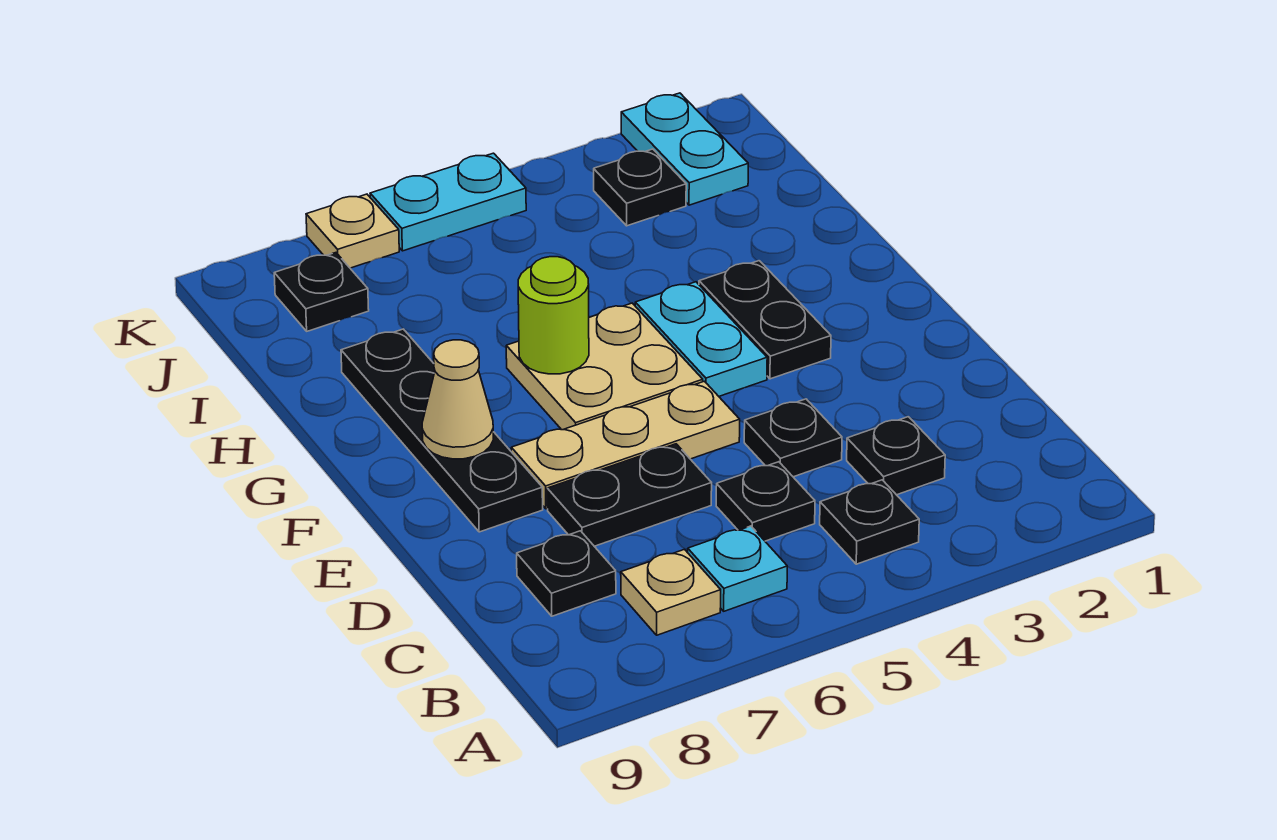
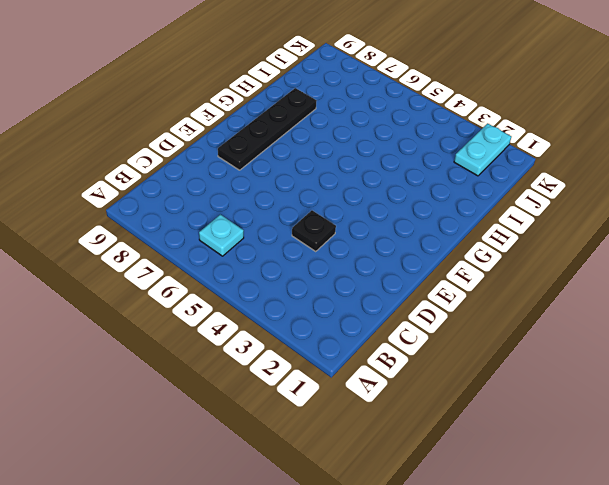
none -> black plate B4 level 1
none -> tan plate B7 level 1
none -> black plate C3 level 1

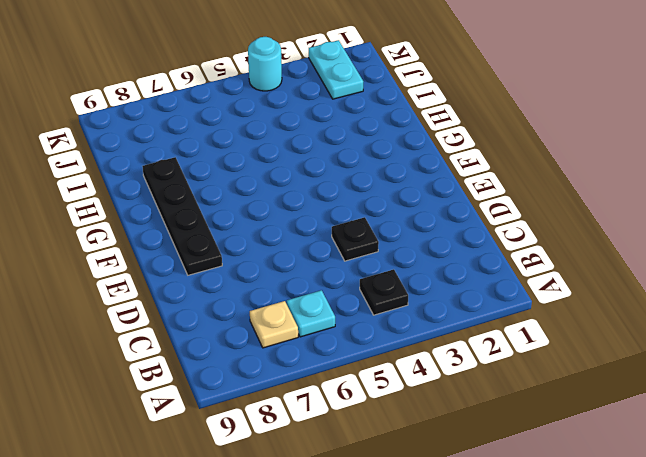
cyan round brick K4 level 1 -> none
none -> black plate C3 level 1
none -> black plate C5 level 1
none -> black plate C8 level 1

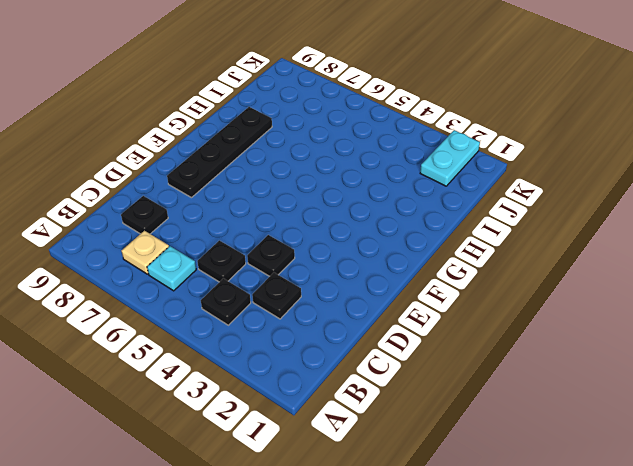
none -> black plate D6:D7 level 1
none -> tan plate E5:E7 level 1
none -> black plate F3:G3 level 1

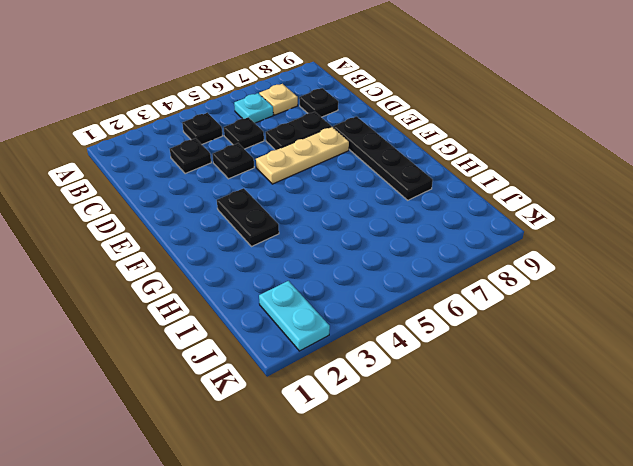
none -> cyan plate F4:G4 level 1
none -> tan plate F5:G6 level 1
none -> black plate J3 level 1

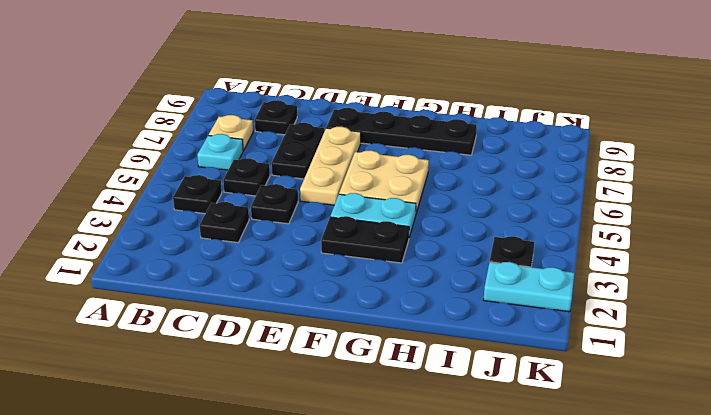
none -> black plate J8 level 1
none -> cyan plate K5:K6 level 1
none -> tan plate K7 level 1

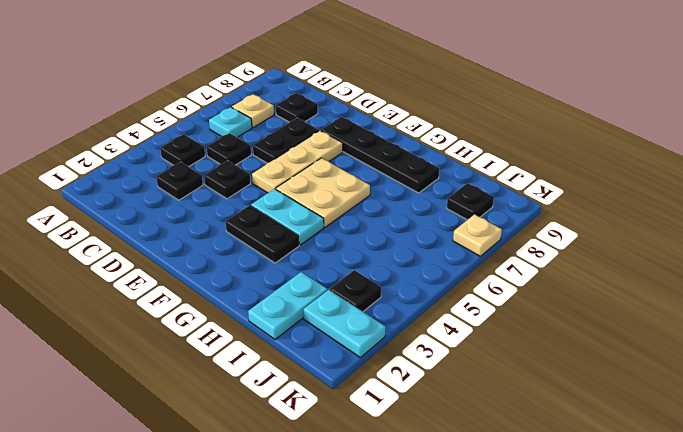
cyan plate I1:I2 level 1 -> cyan plate K5:K6 level 1
none -> tan cone F8 level 2
none -> lime round brick G6 level 2

